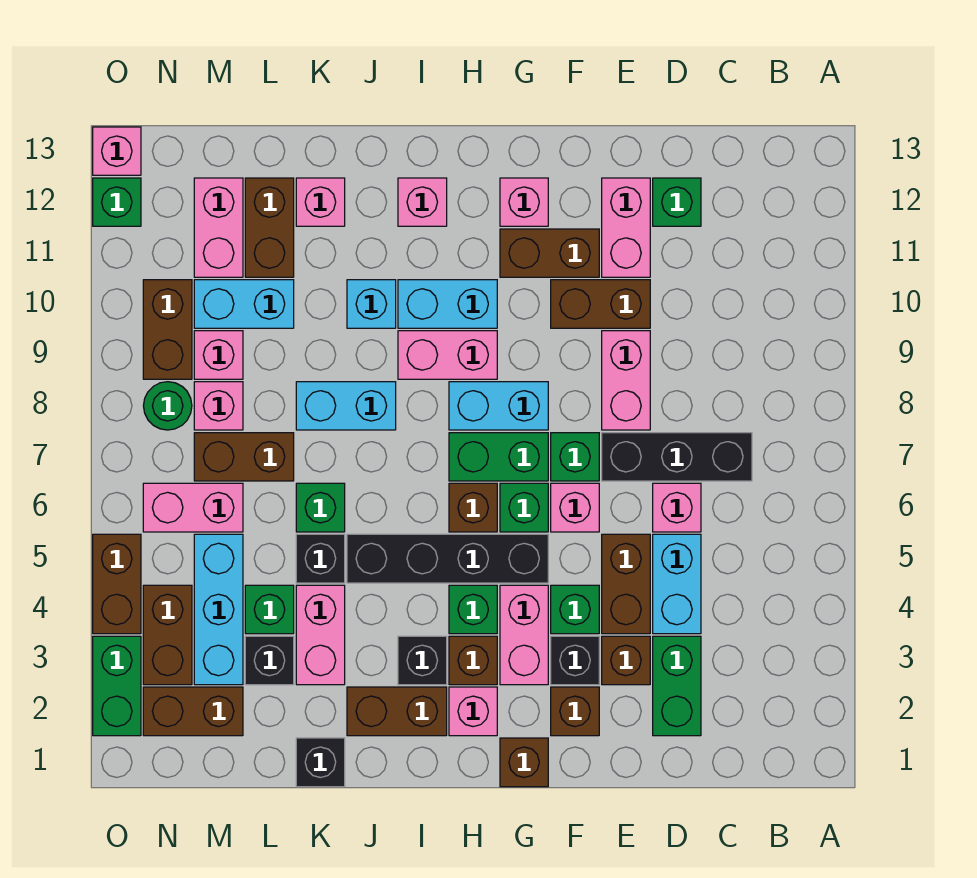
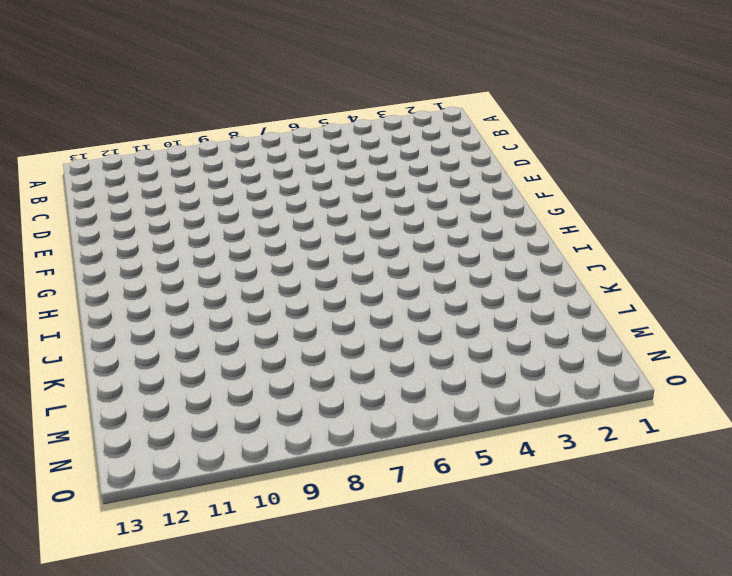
none -> black brick C7:E7 level 1
none -> green brick D2:D3 level 1
none -> cyan brick D4:D5 level 1
none -> pink brick D6 level 1

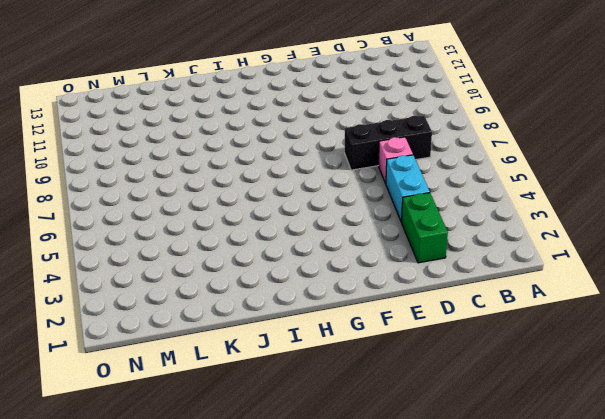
none -> green brick D12 level 1
none -> brown brick E3 level 1
none -> brown brick E4:E5 level 1
none -> pink brick E8:E9 level 1

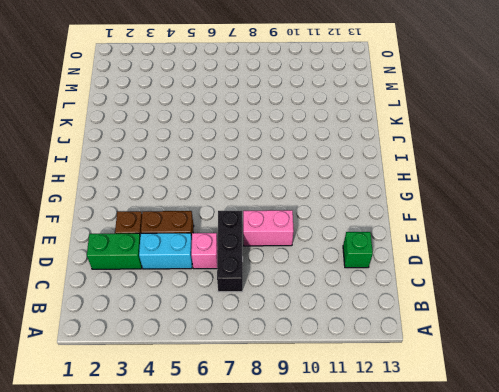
none -> brown brick E10:F10 level 1
none -> pink brick E11:E12 level 1
none -> brown brick F2 level 1
none -> black brick F3 level 1

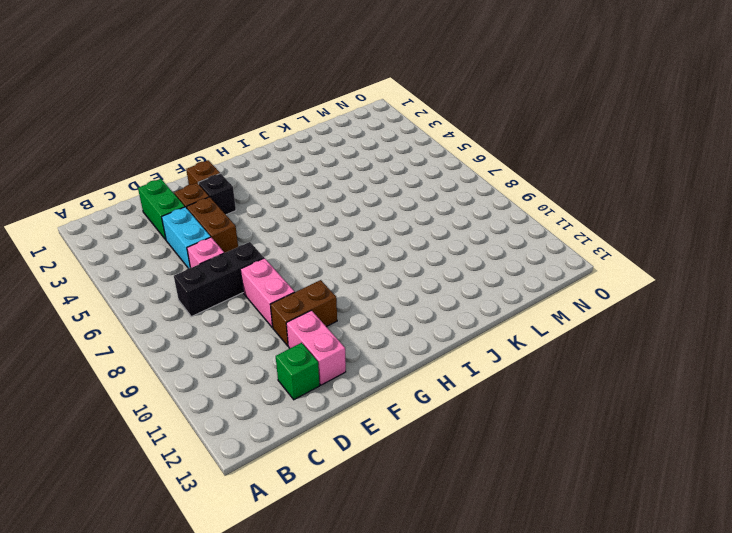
none -> green brick F4 level 1
none -> pink brick F6 level 1
none -> green brick F7 level 1
none -> brown brick F11:G11 level 1

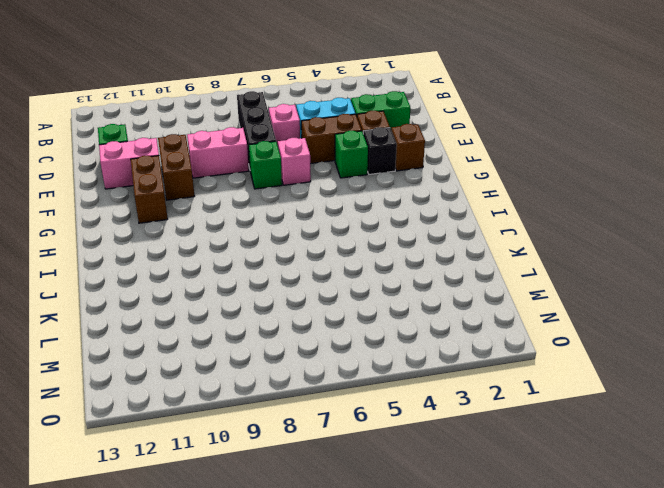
none -> brown brick G1 level 1
none -> pink brick G3:G4 level 1
none -> black brick G5:J5 level 1
none -> green brick G6 level 1

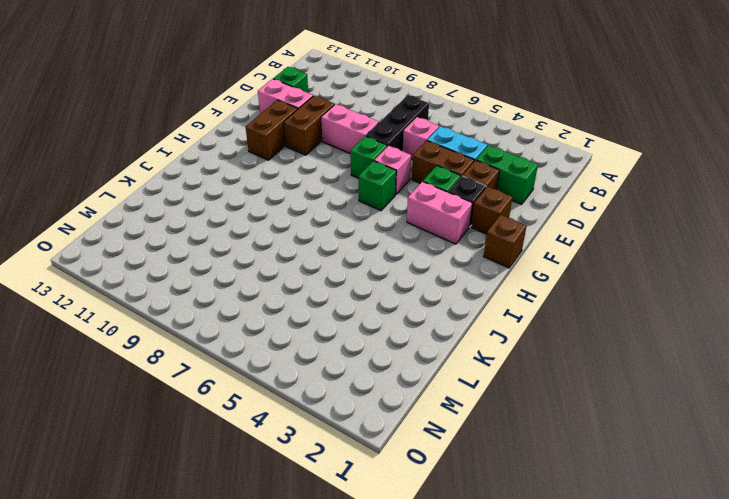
none -> black brick G5:J5 level 1
none -> green brick G7:H7 level 1
none -> cyan brick G8:H8 level 1
none -> pink brick G12 level 1

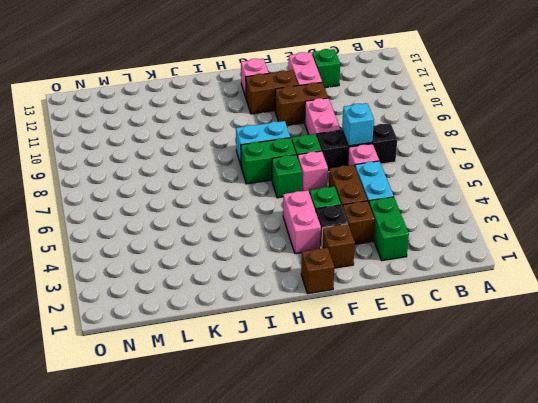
cyan brick D7 level 2 -> cyan brick J10 level 1
none -> black brick G5:J5 level 1
none -> pink brick H2 level 1
none -> brown brick H3 level 1
none -> green brick H4 level 1

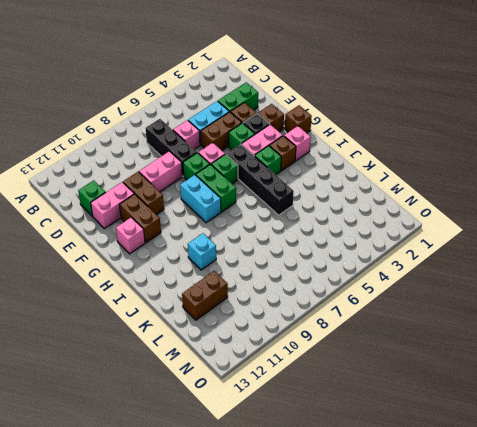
none -> brown brick H6 level 1
none -> pink brick H9:I9 level 1
none -> cyan brick H10:I10 level 1
none -> brown brick I2:J2 level 1

